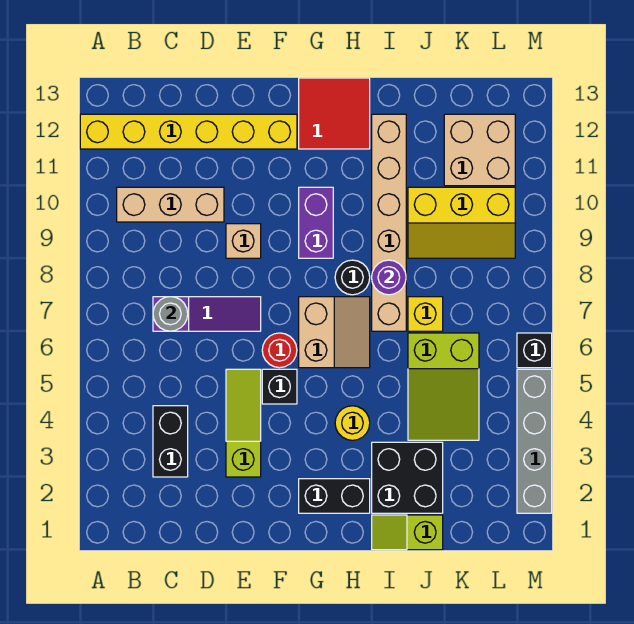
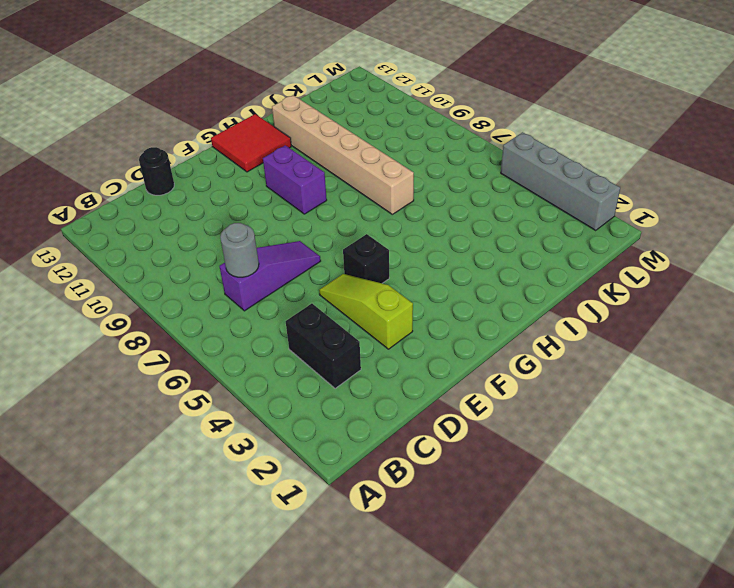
black round brick D13 level 1 -> black round brick H8 level 1
none -> yellow brick A12:F12 level 1
none -> tan brick B10:D10 level 1
none -> tan brick E9 level 1

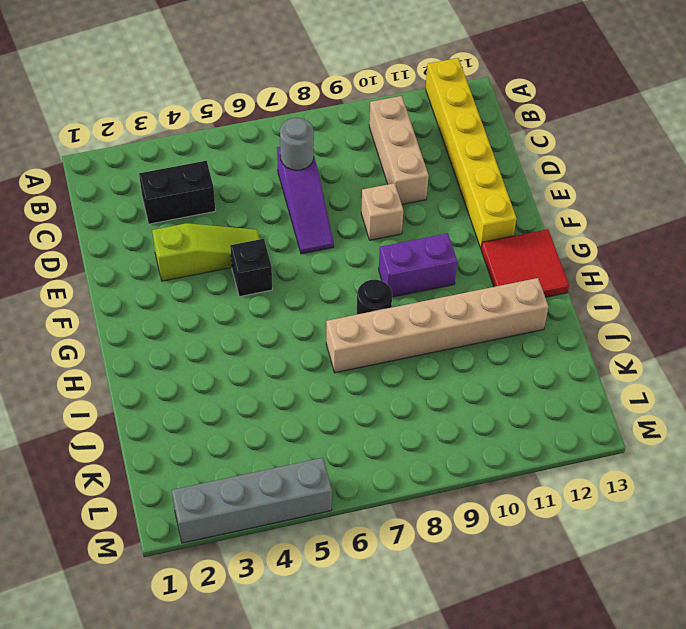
none -> red round brick F6 level 1
none -> black brick G2:H2 level 1
none -> tan slope G6:H7 level 1 top G

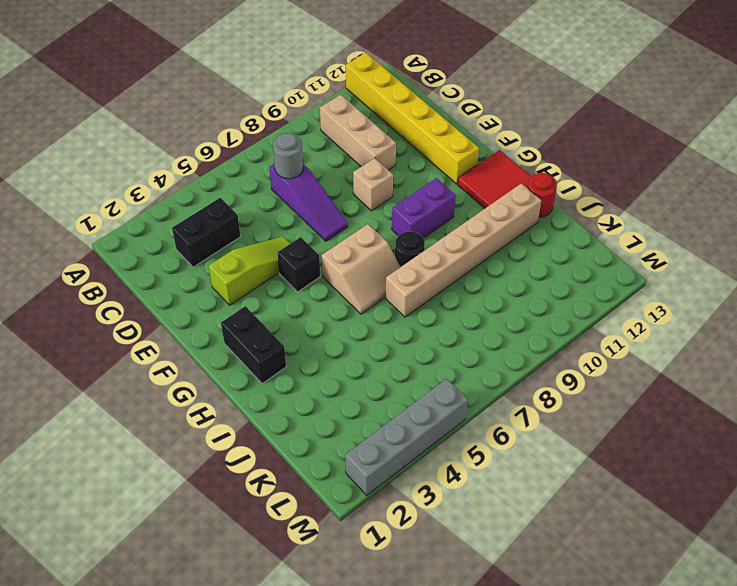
red round brick I13 level 1 -> red round brick F6 level 1
none -> yellow round brick H4 level 1
none -> lime slope I1:J1 level 1 top J
none -> black brick I2:J3 level 1

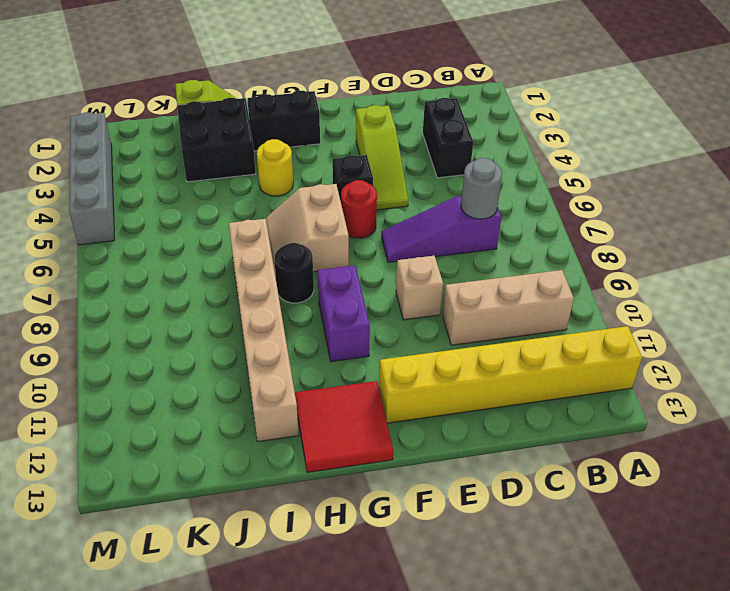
none -> lime slope J4:K6 level 1 top 6
none -> yellow brick J7 level 1
none -> yellow slope J9:L10 level 1 top 10

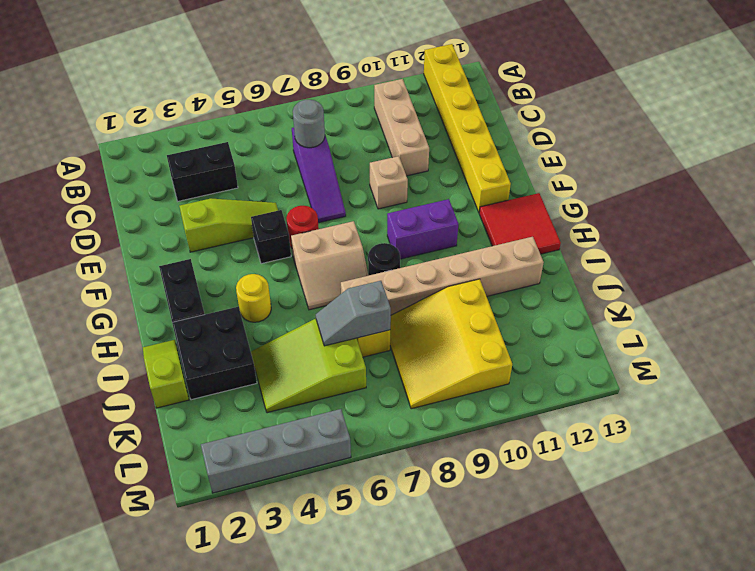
grey slope J6:J7 level 2 top 7 -> none
yellow slope J8:L10 level 1 top 10 -> yellow slope J9:L10 level 1 top 10
none -> tan brick K11:L12 level 1
none -> black brick M6 level 1
none -> purple round brick I8 level 2

